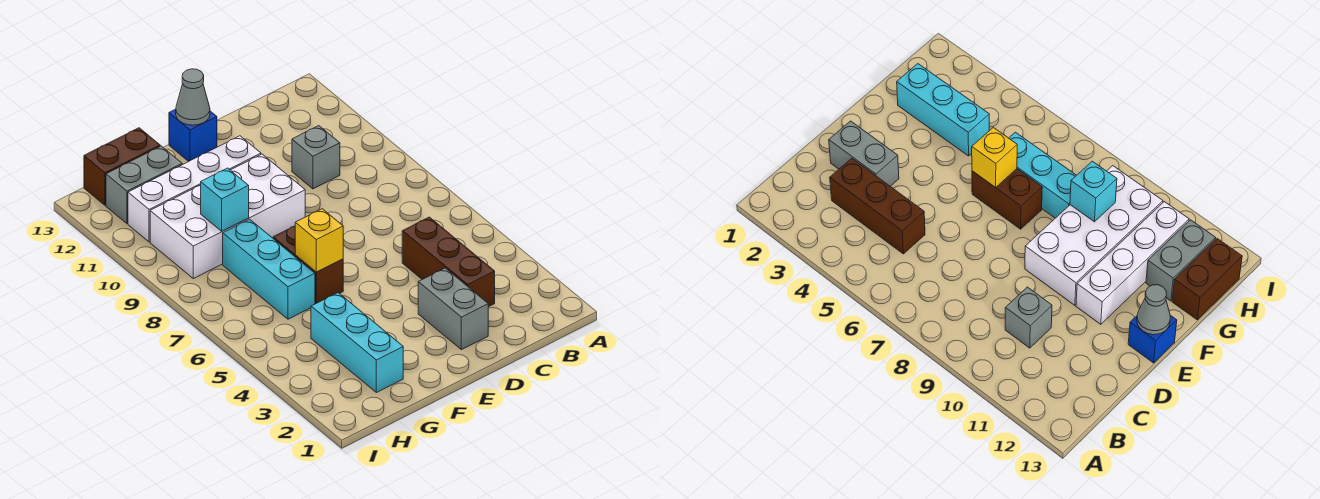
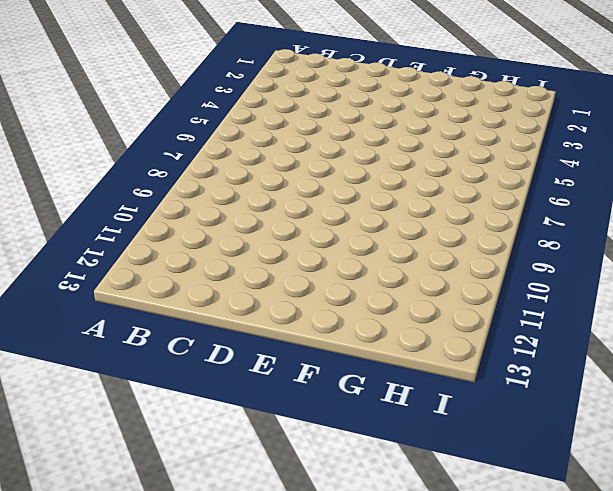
none -> brown brick C3:C5 level 1
none -> grey brick C10 level 1
none -> grey brick D2:D3 level 1

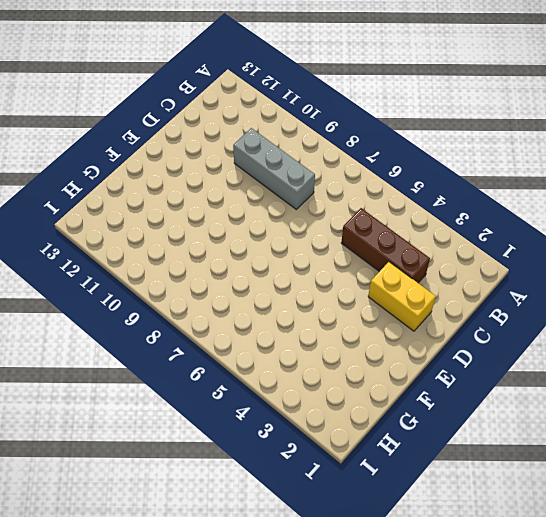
grey brick C8:C10 level 1 -> grey brick C10 level 1
yellow brick D2:D3 level 1 -> grey brick D2:D3 level 1
none -> white brick E9:H10 level 1
none -> white brick E11:H11 level 1
none -> blue brick E13 level 1

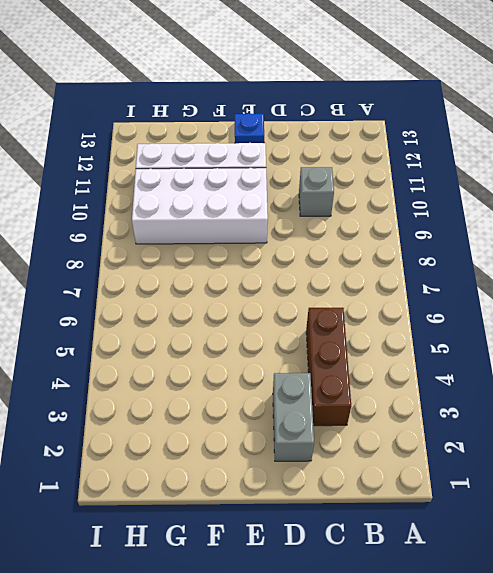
blue plate E13 level 1 -> blue brick E13 level 1
none -> brown brick F6:F7 level 1
none -> cyan brick G2:G4 level 1
none -> cyan brick G6:G8 level 1

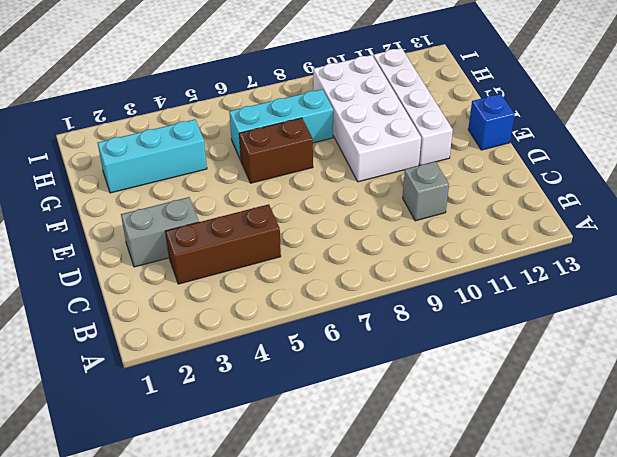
none -> grey brick G12:H12 level 1
none -> brown brick G13:H13 level 1
none -> grey cone E13 level 2

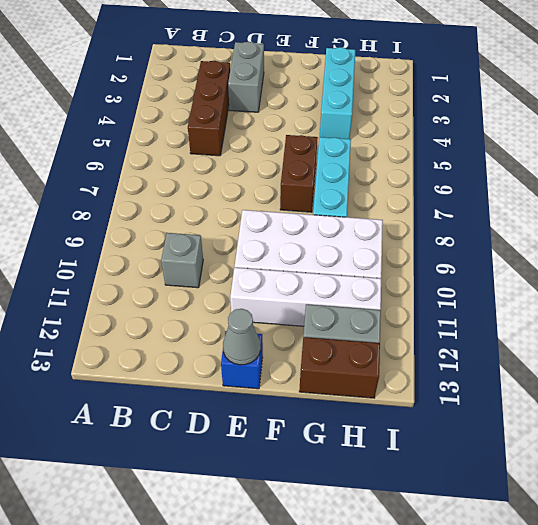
none -> yellow brick F6 level 2
none -> cyan brick G9 level 2

